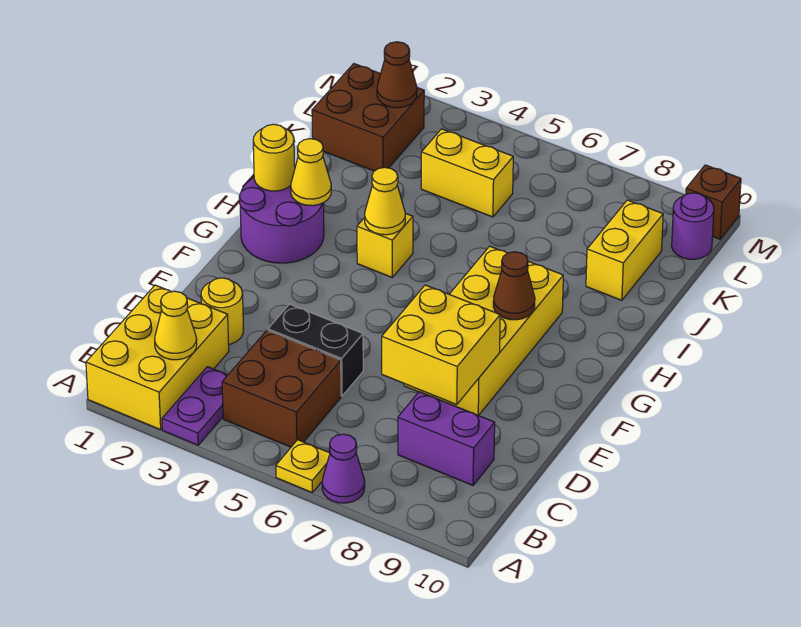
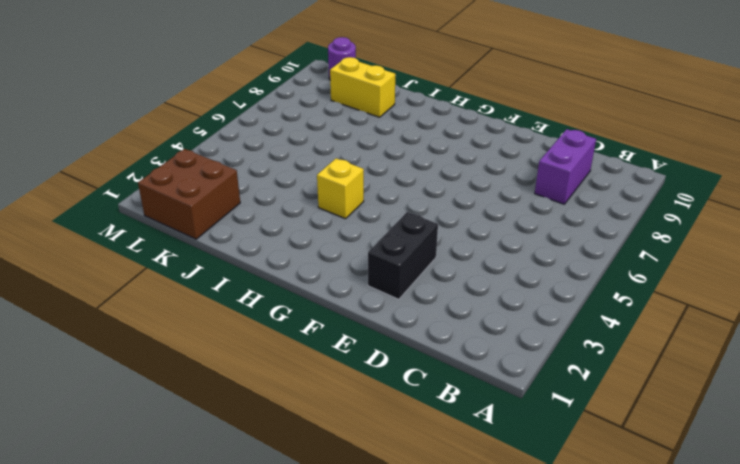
black brick E2:E3 level 1 -> black brick D4:D5 level 1
none -> yellow brick A1:C2 level 1
none -> purple plate A3:B3 level 1
none -> yellow plate A6 level 1

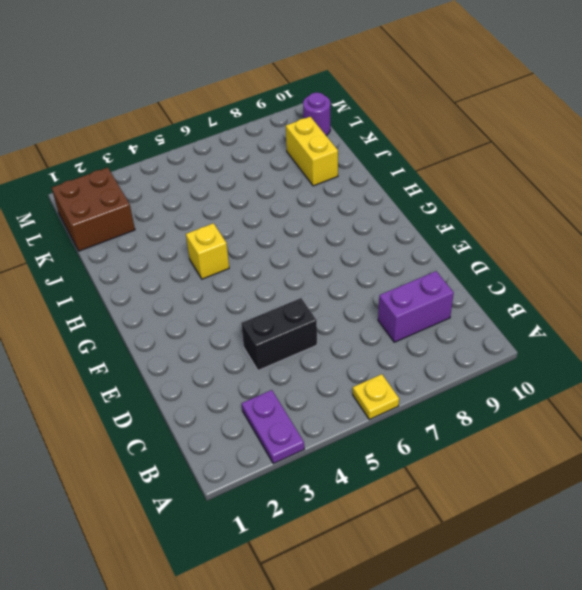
none -> yellow brick A1:C2 level 1
none -> purple cone A7 level 1
none -> brown brick B4:C5 level 1

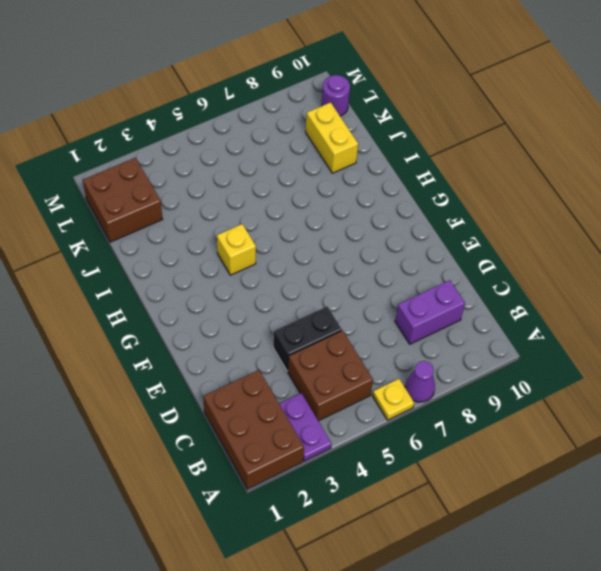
brown brick A1:C2 level 1 -> yellow brick A1:C2 level 1
none -> yellow round brick D2 level 1
none -> yellow brick E7:H8 level 1
none -> purple round brick G1:H2 level 1

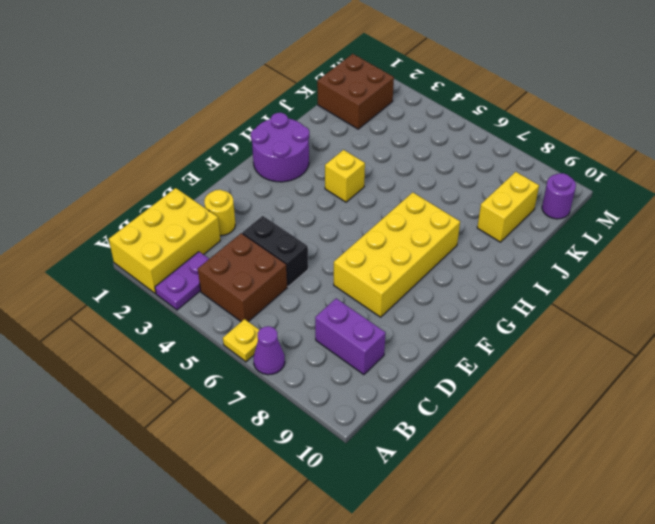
none -> yellow brick K4:K5 level 1
none -> brown brick M10 level 1
none -> yellow cone B2 level 2

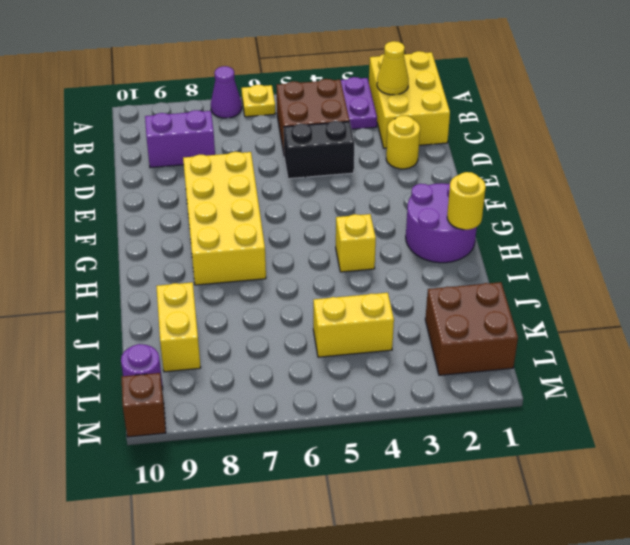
none -> yellow brick D7:E8 level 2
none -> brown cone G8 level 2
none -> yellow cone H2 level 2

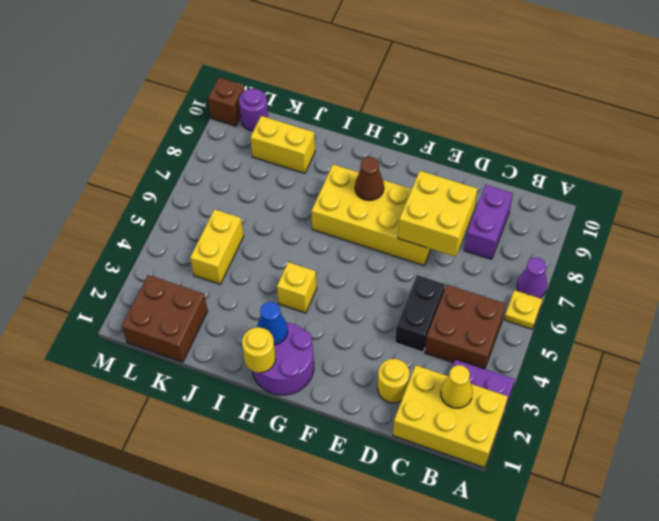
blue cone H2 level 2 -> yellow cone H2 level 2
none -> yellow cone H4 level 2
none -> brown cone L2 level 2

